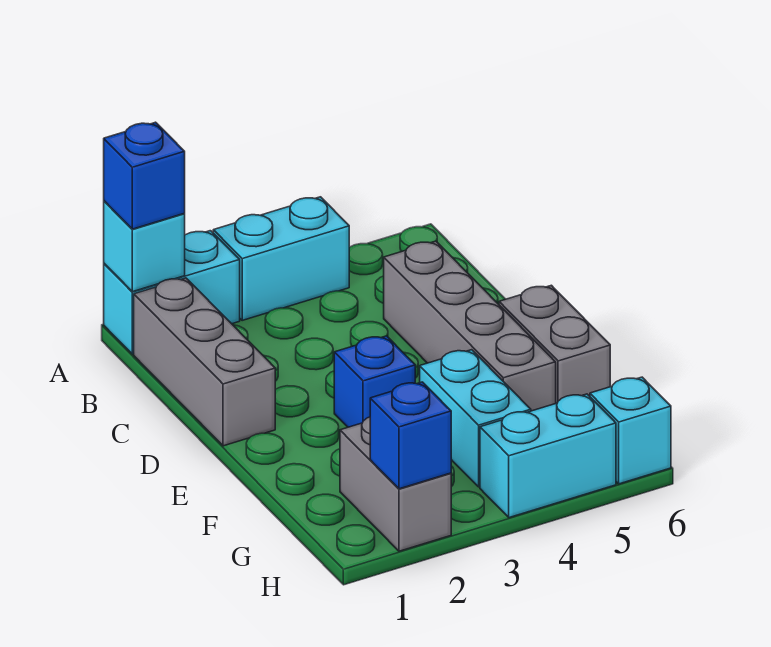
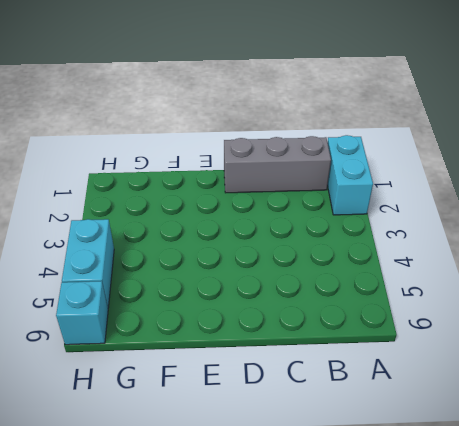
none -> cyan brick A3:A4 level 1
none -> grey brick C5:F5 level 1
none -> blue brick E3 level 1

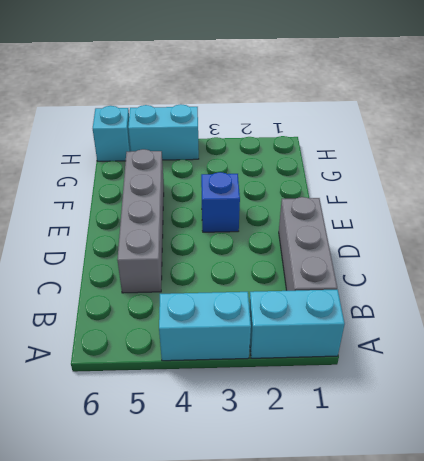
none -> grey brick E6:F6 level 1
none -> cyan brick F4:G4 level 1
none -> grey brick G2:H2 level 1

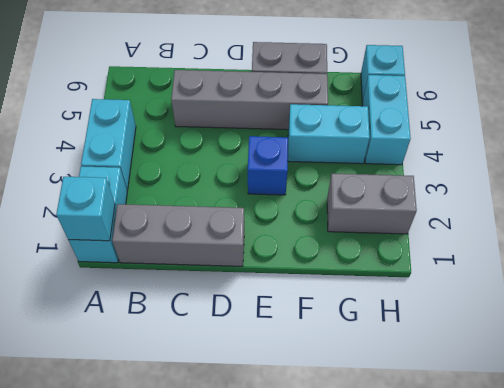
none -> blue brick H2 level 2
none -> blue brick A1 level 3

